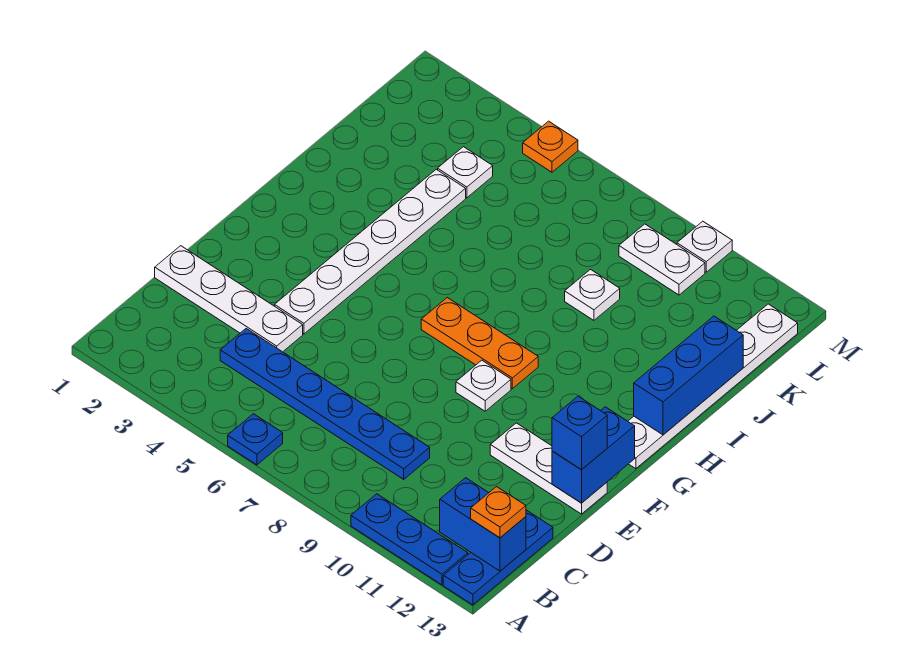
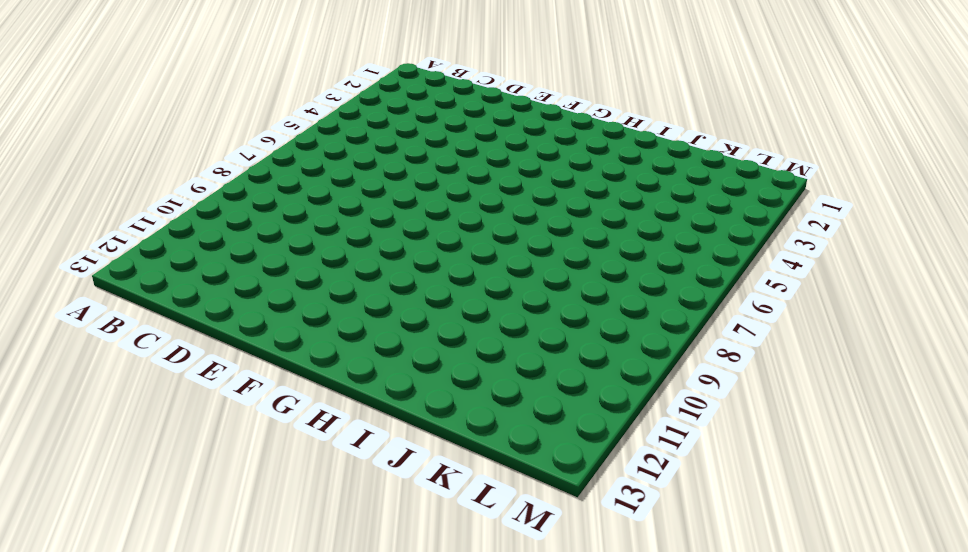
none -> blue plate A6 level 1
none -> blue plate A10:A12 level 1
none -> blue plate A13:C13 level 1

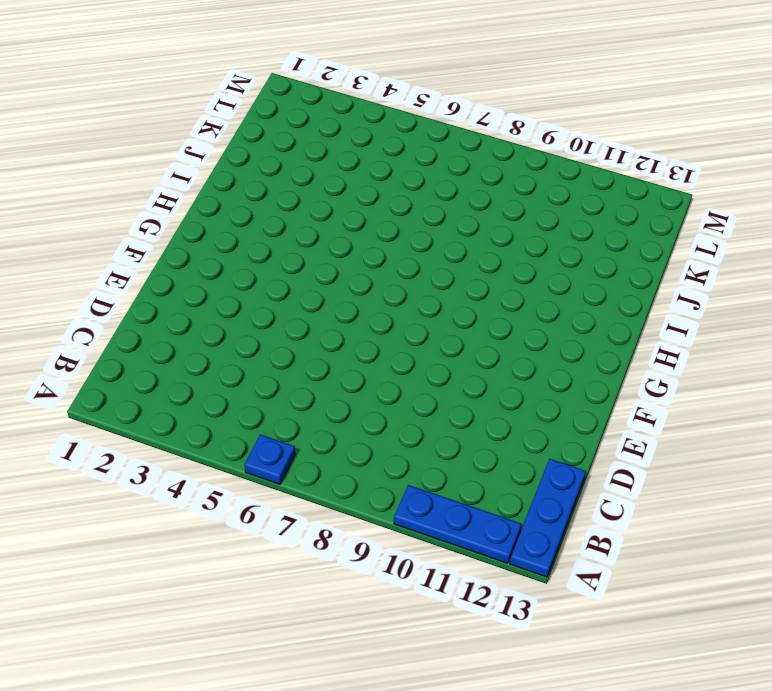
none -> blue plate C4:C9 level 1
none -> white plate D1:D4 level 1
none -> white plate E4:J4 level 1

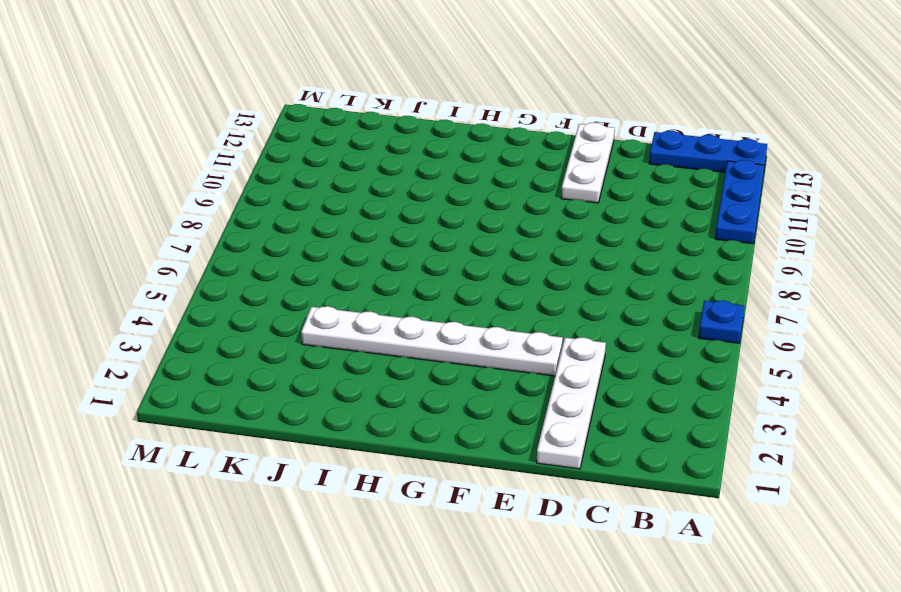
none -> blue plate C4:C9 level 1
none -> white plate F9 level 1
none -> orange plate G7:G9 level 1

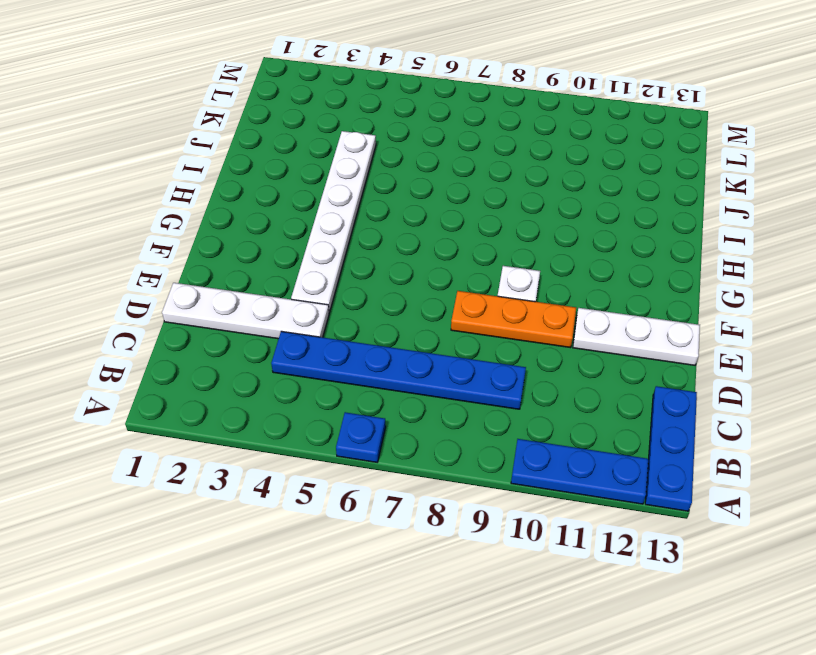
orange plate E8:E10 level 1 -> orange plate G7:G9 level 1
none -> white plate G13:L13 level 1
none -> white plate J9 level 1
none -> white plate K4 level 1

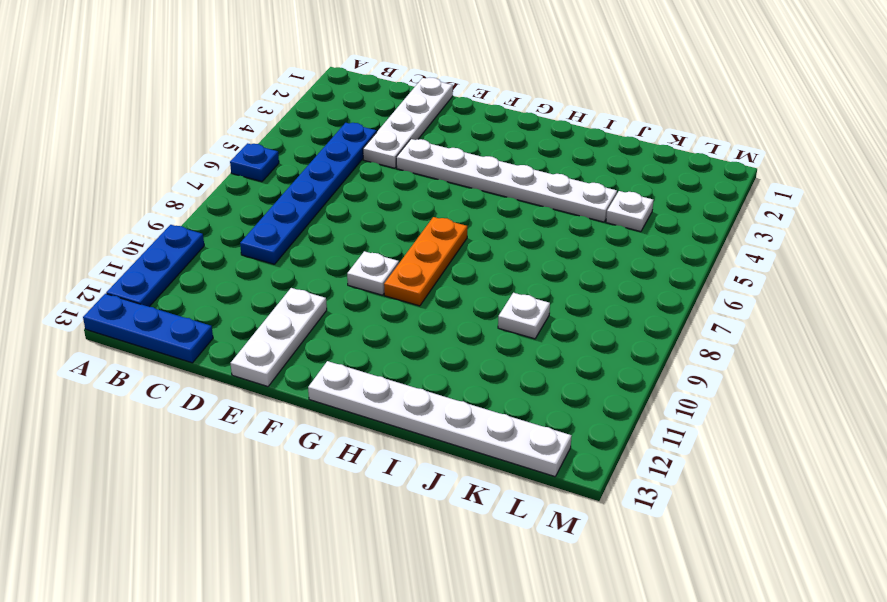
none -> white plate L9:L10 level 1
none -> orange plate M5 level 1
none -> white plate M10 level 1

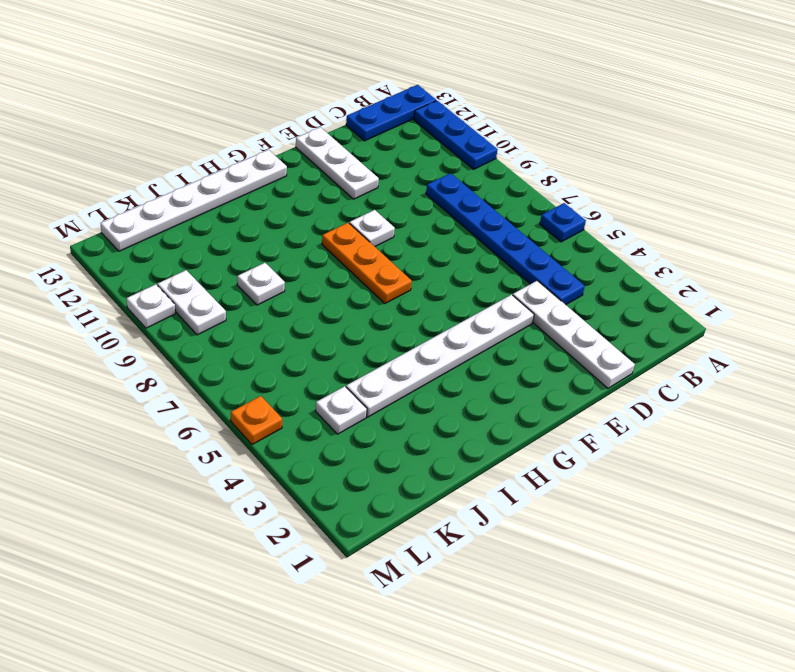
none -> blue brick B12:B13 level 2
none -> blue brick E13:F13 level 2
none -> blue brick H13:J13 level 2

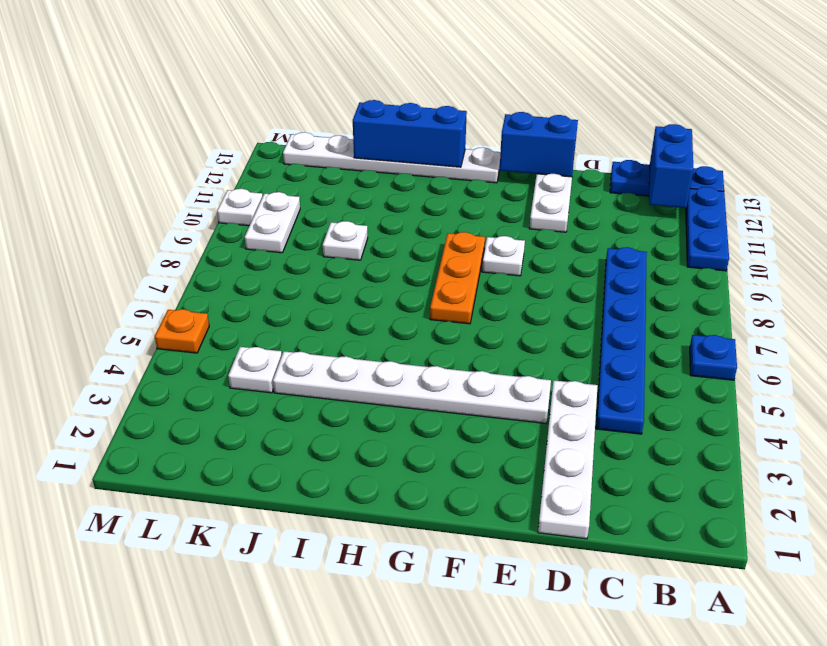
none -> orange plate B13 level 3
none -> blue brick E13 level 3

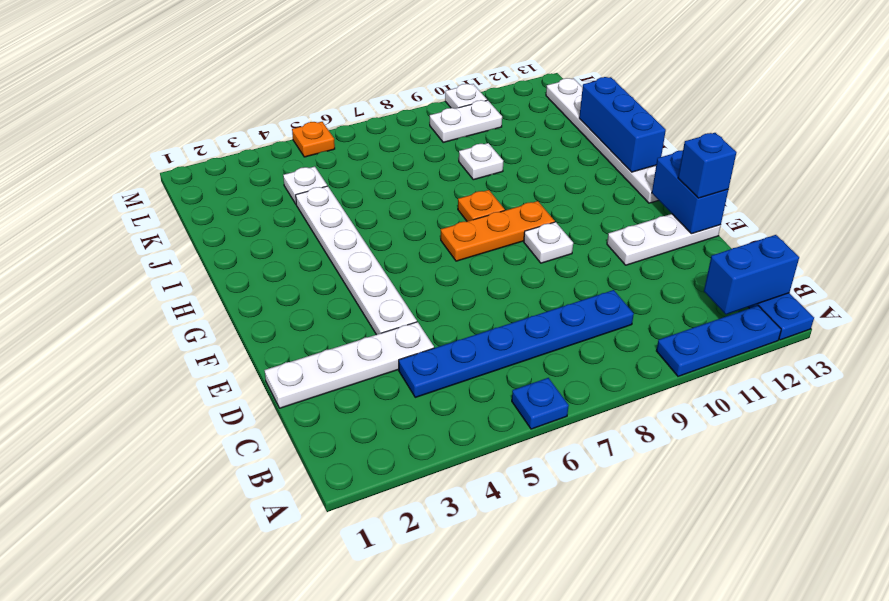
orange plate H8 level 1 -> orange plate B13 level 3

